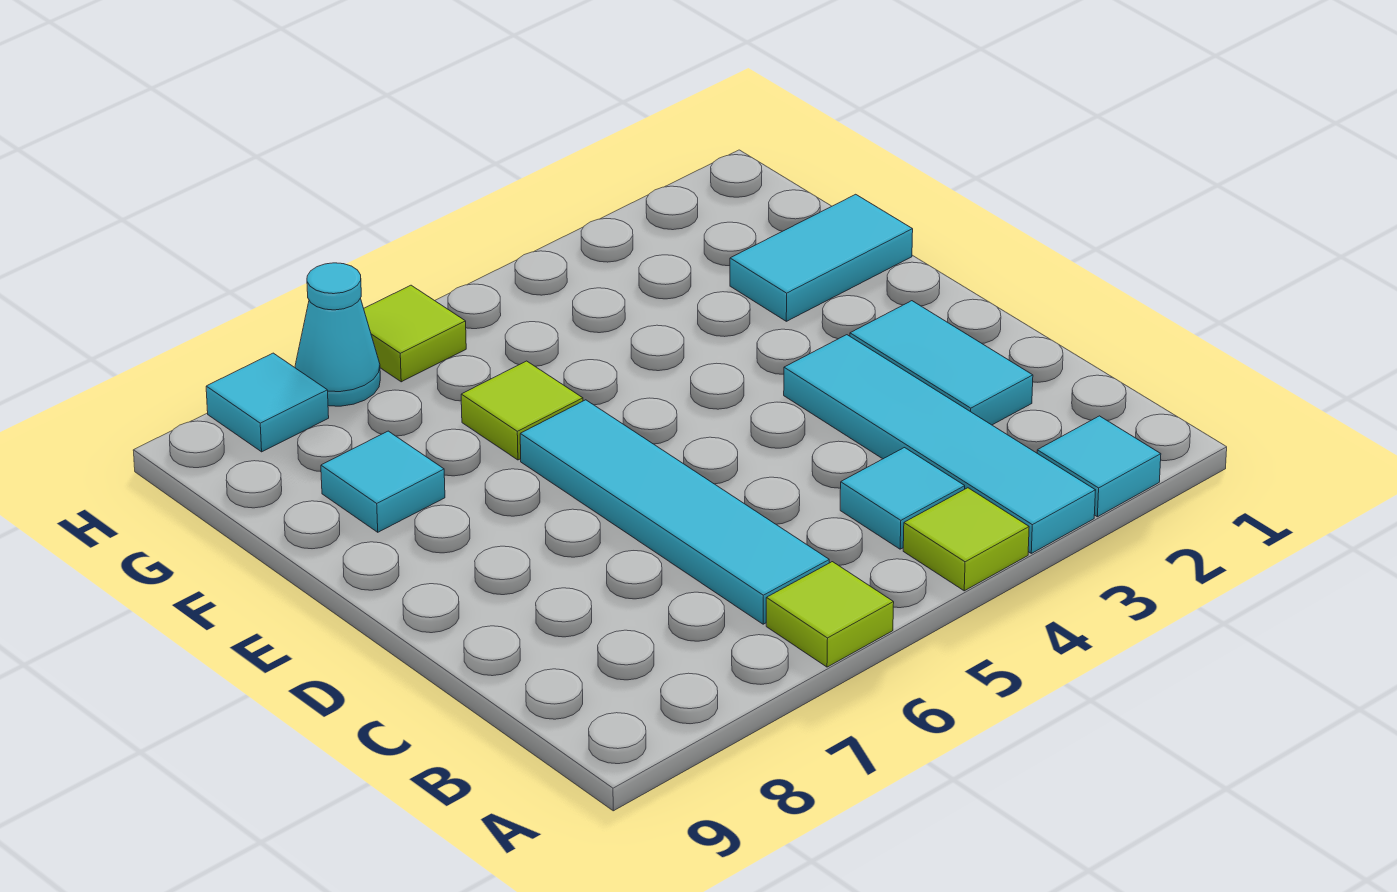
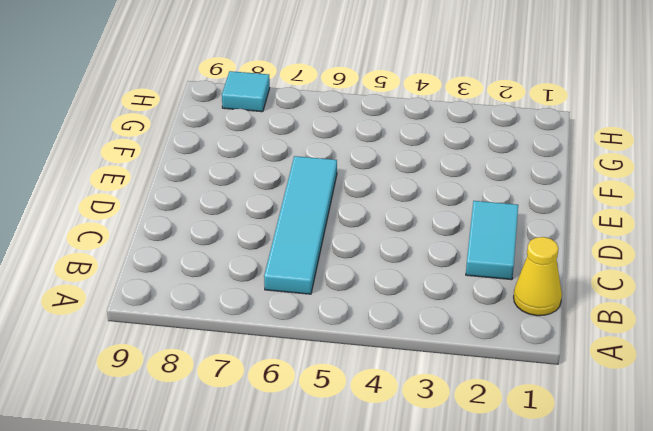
yellow cone B1 level 1 -> none
none -> cyan tile A2 level 1
none -> cyan tile A3:D3 level 1
none -> lime tile A4 level 1

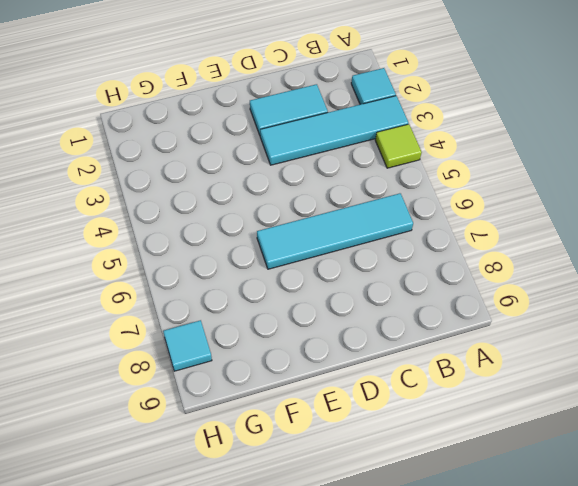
none -> lime tile A6 level 1
none -> cyan tile B4 level 1
none -> cyan tile F1:F2 level 1

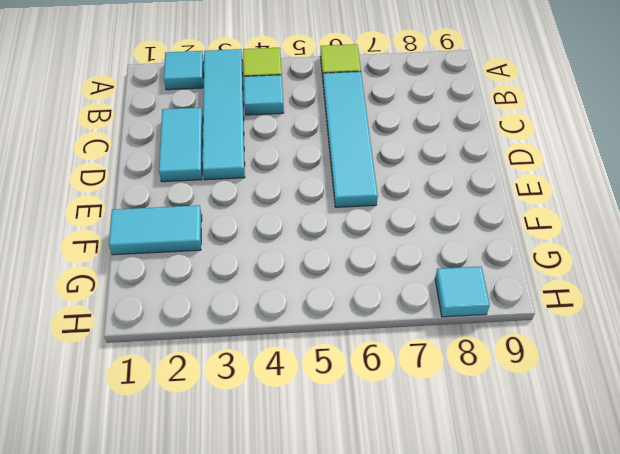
none -> lime tile F6 level 1
none -> cyan tile F8 level 1
none -> lime tile H6 level 1

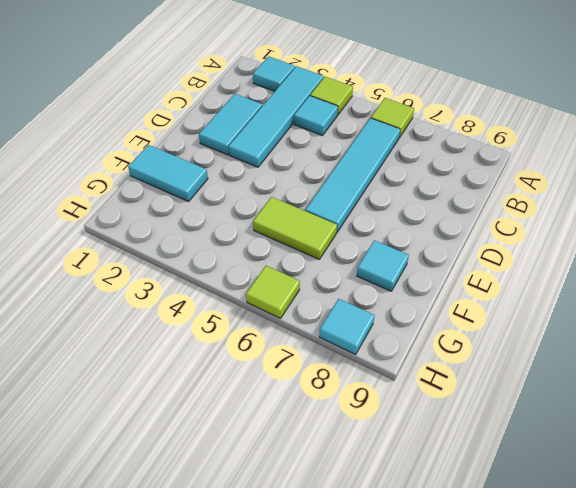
lime tile F5:F6 level 1 -> lime tile F6 level 1
none -> cyan cone H7 level 1

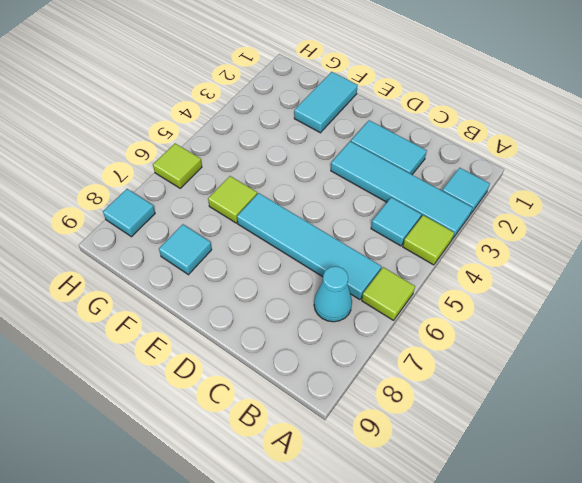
cyan cone B7 level 1 -> cyan cone H7 level 1

